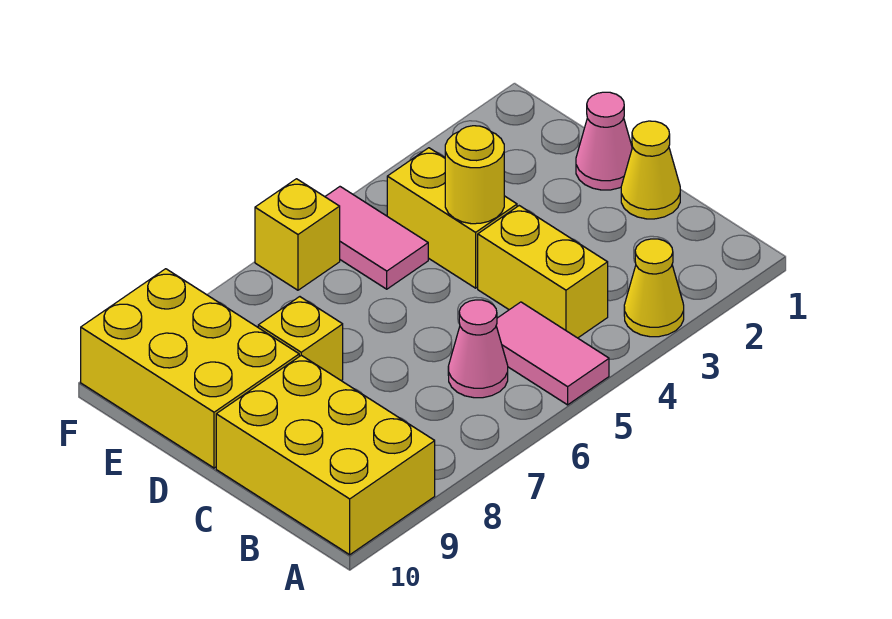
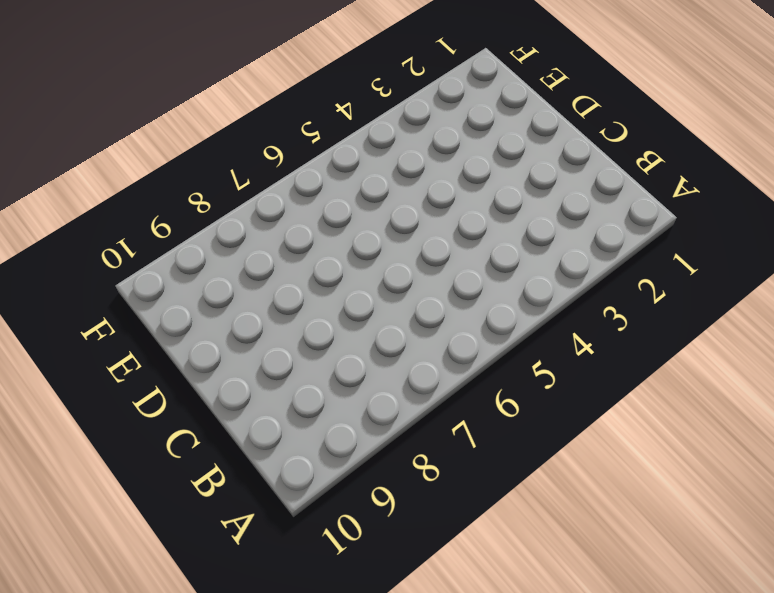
none -> yellow cone A3 level 1
none -> pink tile A5:B5 level 1
none -> yellow brick A9:C10 level 1

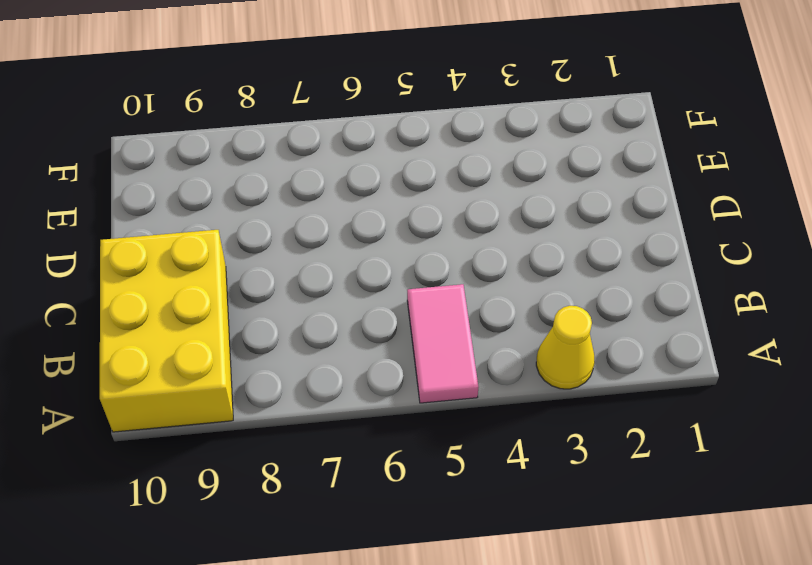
none -> yellow brick B4:C4 level 1
none -> pink cone B6 level 1
none -> yellow cone C1 level 1

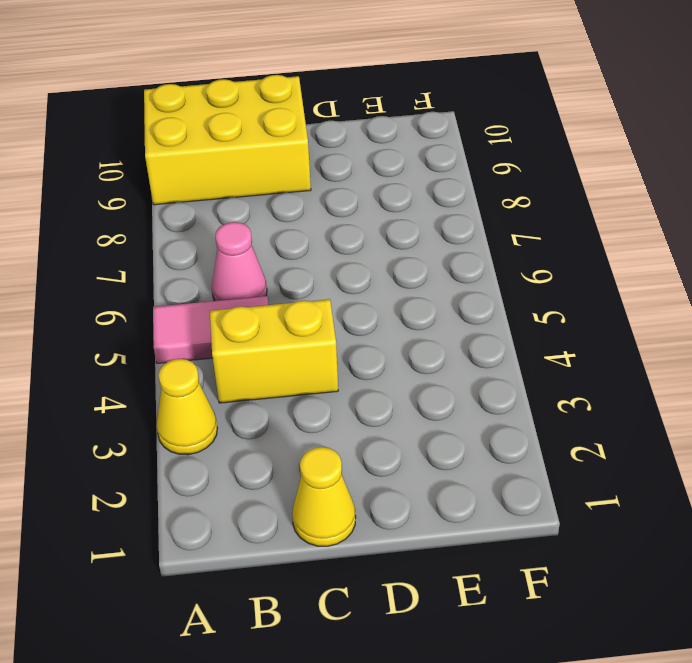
none -> pink cone D1 level 1
none -> yellow brick D4:E4 level 1
none -> yellow brick D8 level 1

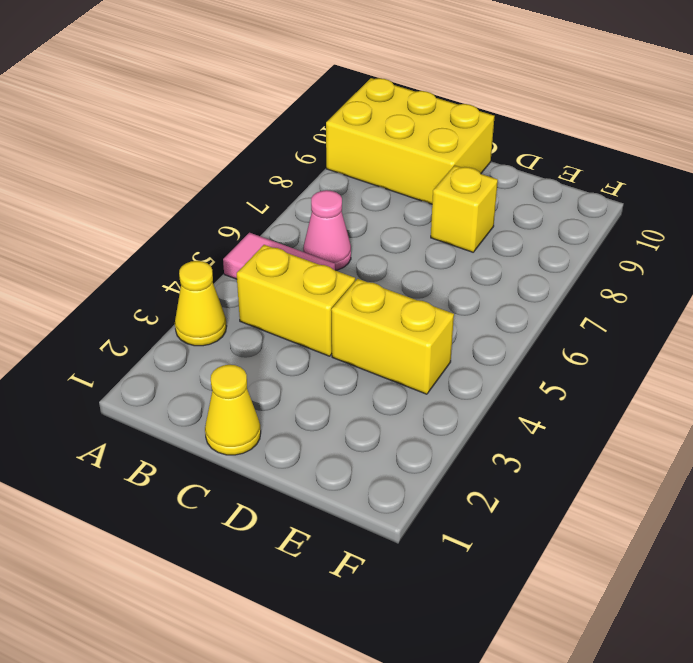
none -> pink cone D1 level 1
none -> yellow brick D9:F10 level 1
none -> pink tile E5:F5 level 1

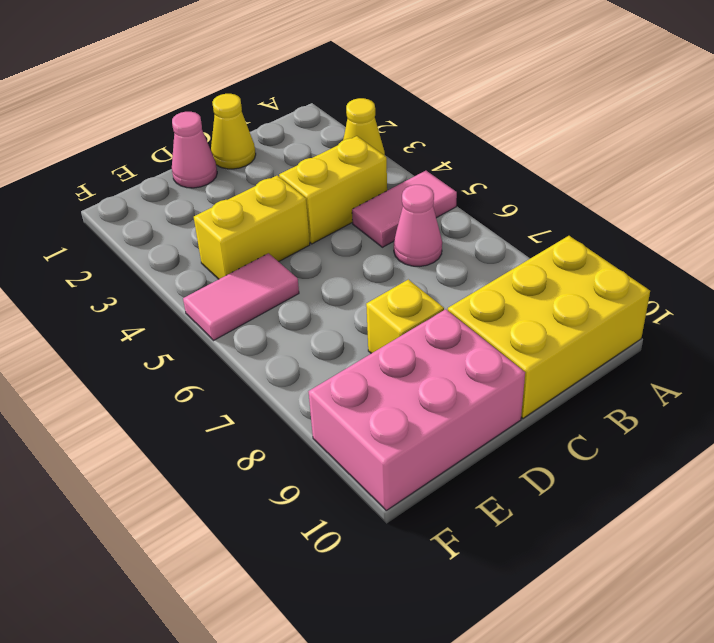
pink brick D9:F10 level 1 -> yellow brick D9:F10 level 1
none -> yellow brick F6 level 1
none -> yellow round brick D4 level 2

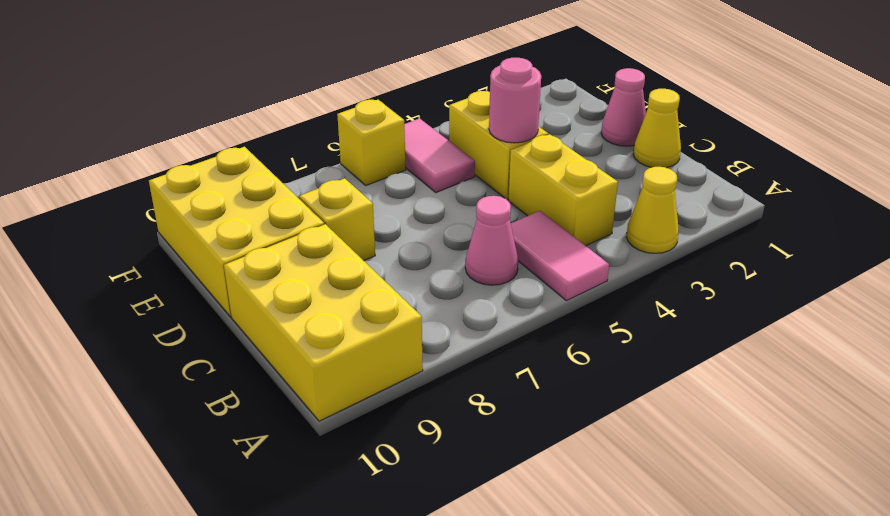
pink round brick D4 level 2 -> yellow round brick D4 level 2

